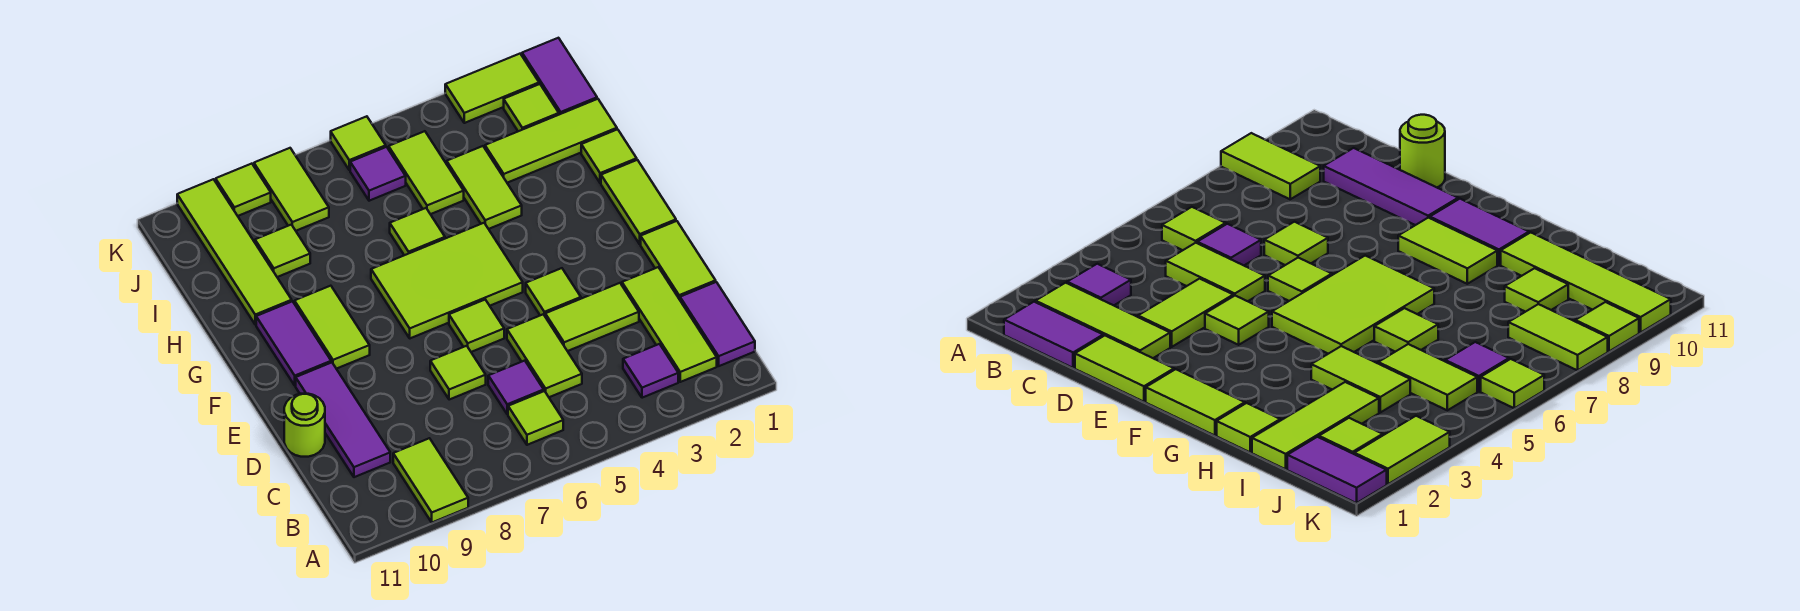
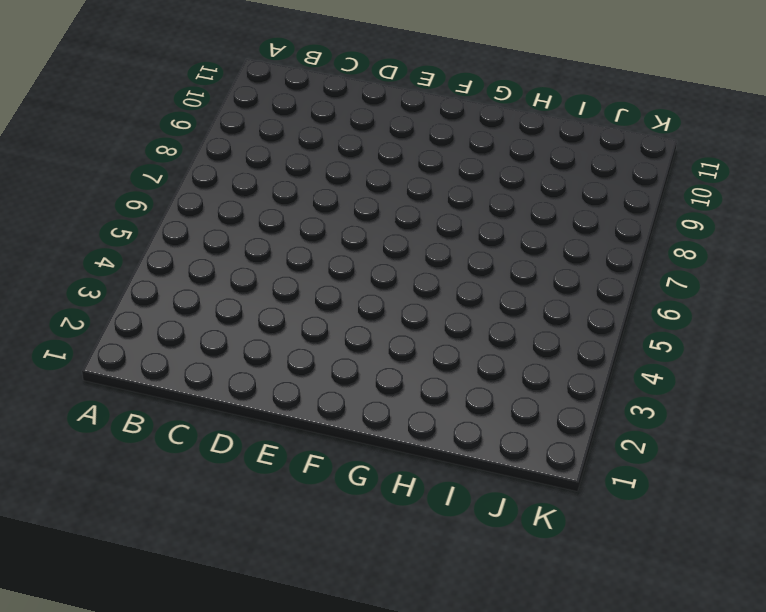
none -> lime tile A9:B9 level 1
none -> purple tile B1:C1 level 1
none -> lime tile B2:D2 level 1
none -> purple tile B3 level 1

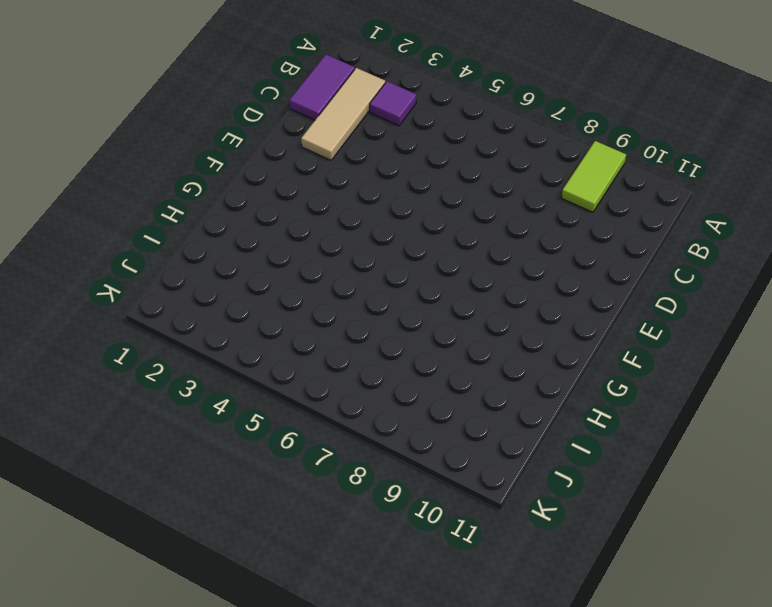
tan tile B2:D2 level 1 -> lime tile B2:D2 level 1
none -> lime tile B6 level 1
none -> lime tile C5:D5 level 1
none -> purple tile C6 level 1
none -> purple tile C10:E10 level 1

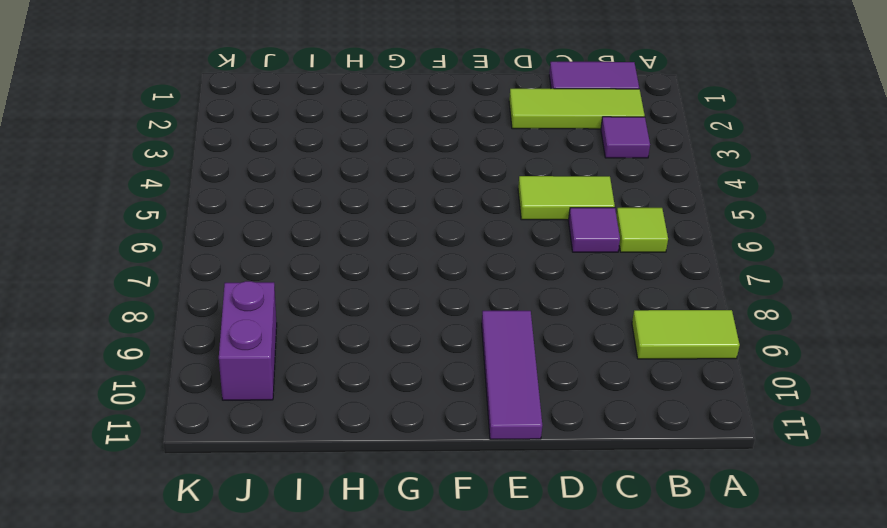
purple tile E9:E11 level 1 -> purple tile C10:E10 level 1
purple brick J9:J10 level 1 -> lime tile H10:K10 level 1
none -> lime tile D1:E1 level 1
none -> lime tile D3:D4 level 1
none -> lime tile D7 level 1
none -> lime round brick D11 level 1

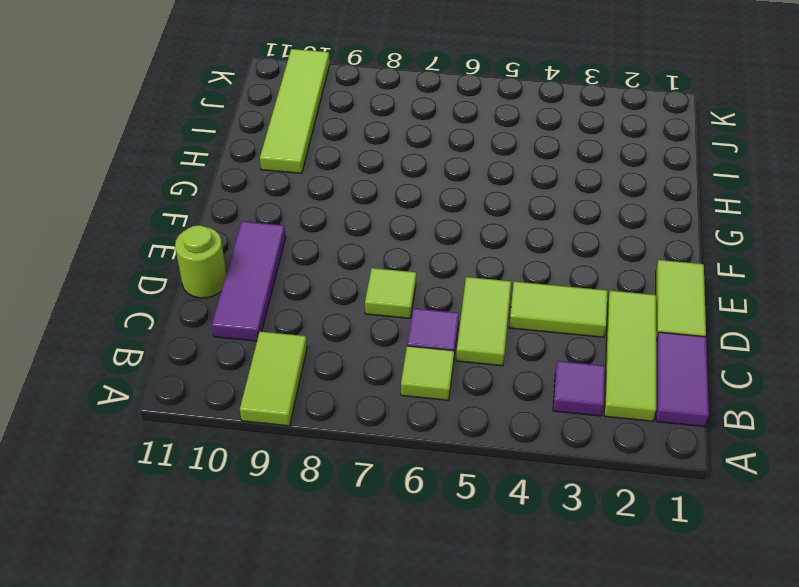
none -> lime tile E4 level 1
none -> lime tile E6 level 1
none -> lime tile F1:G1 level 1
none -> lime tile F5:G7 level 1

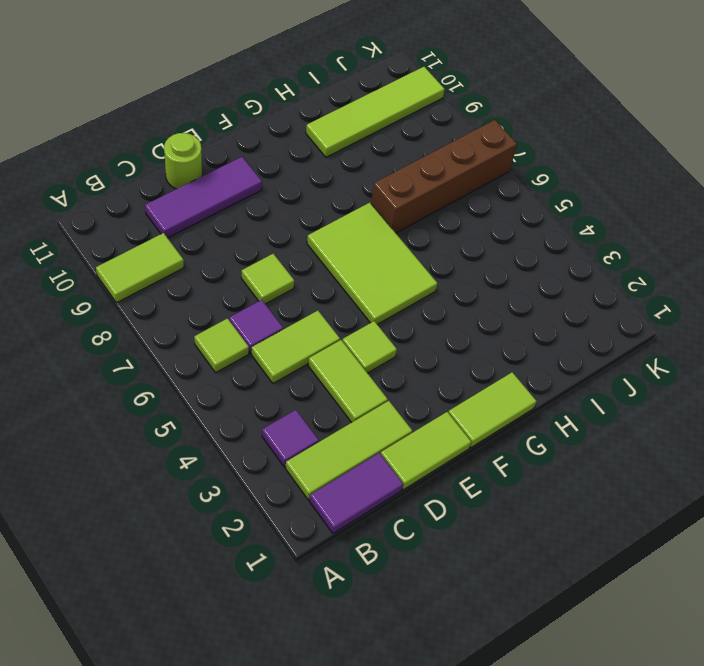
brown brick H7:K7 level 1 -> none
none -> lime tile E6 level 1
none -> lime tile F9:G9 level 1
none -> purple tile F10:G10 level 1
none -> lime tile H1 level 1

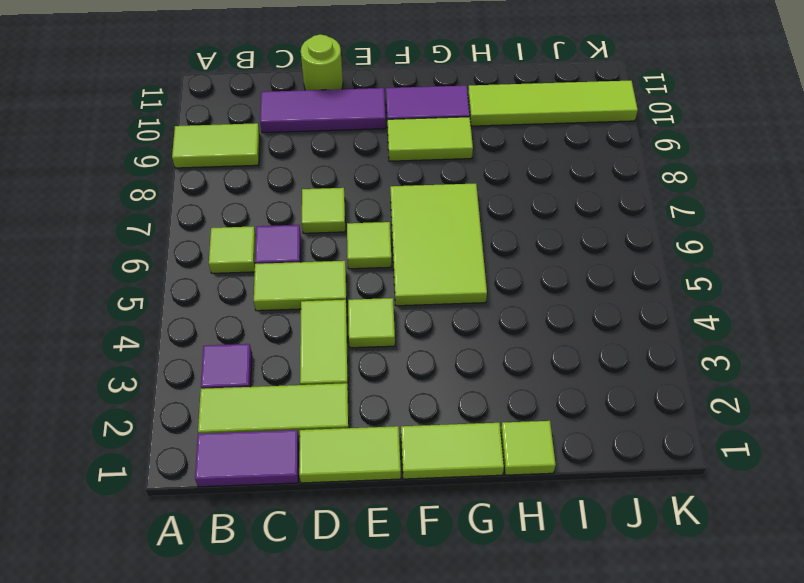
none -> lime tile H4:I4 level 1
none -> lime tile H6 level 1
none -> lime tile I1:I3 level 1
none -> lime tile I5:J5 level 1

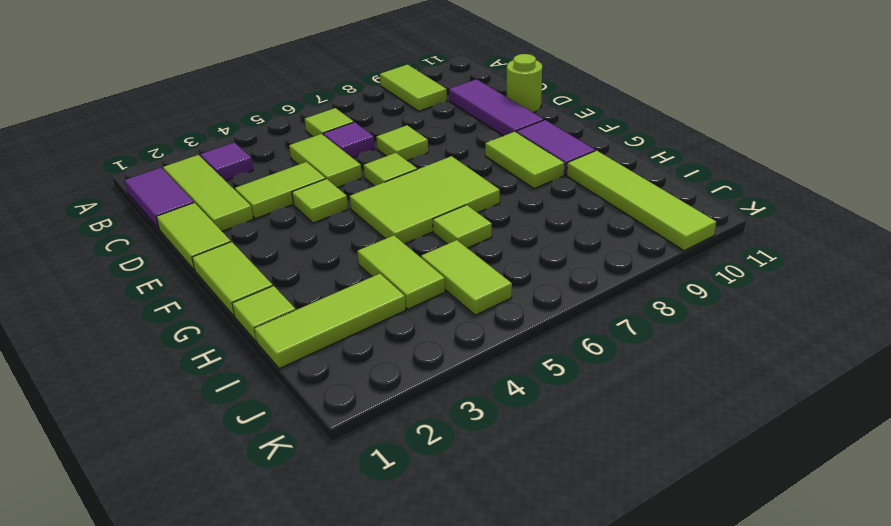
none -> lime tile I9 level 1
none -> purple tile J1:K1 level 1
none -> lime tile J2 level 1
none -> purple tile J6 level 1

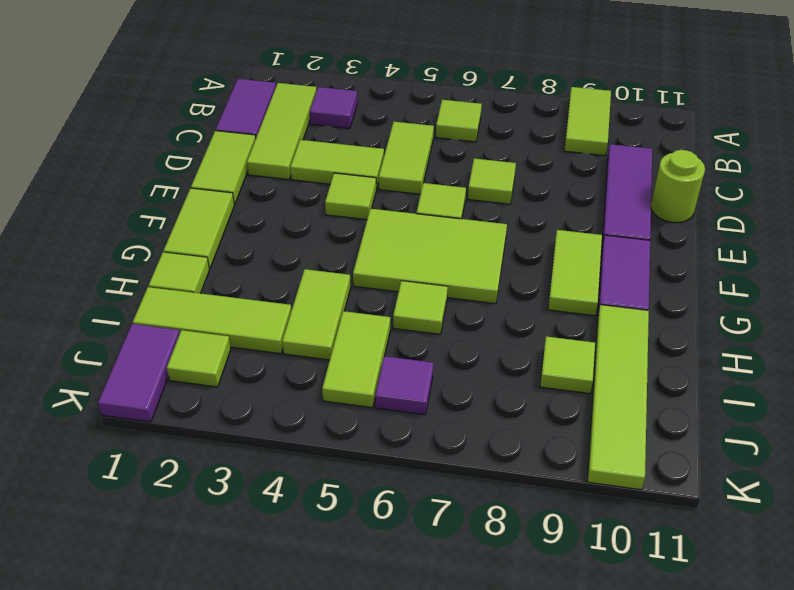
none -> purple tile C6 level 1
none -> lime tile J8:K8 level 1
none -> lime tile K2:K3 level 1
none -> lime tile K6 level 1

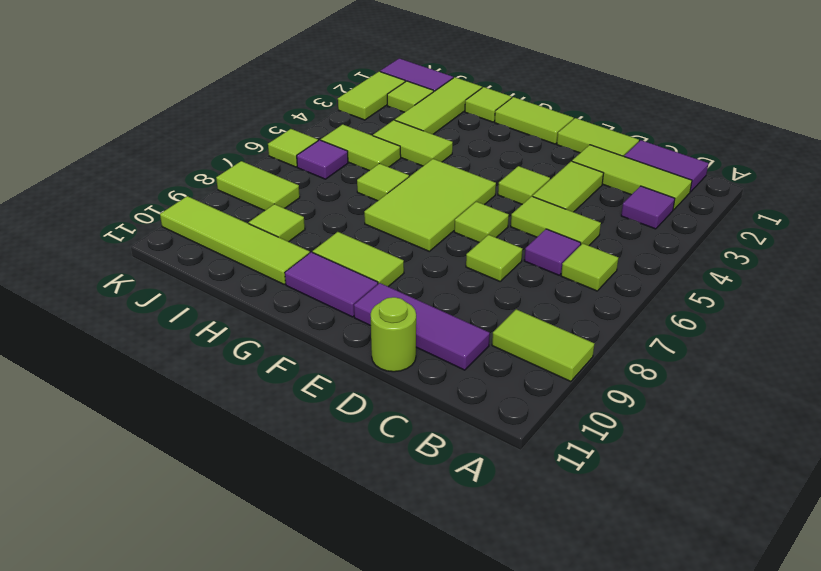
none -> lime tile K9 level 1

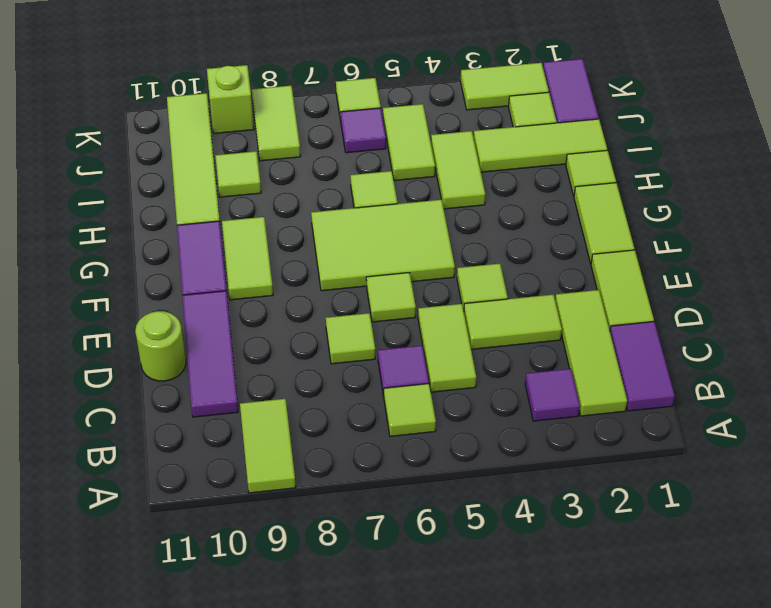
lime brick K9 level 1 -> lime tile K9 level 1

